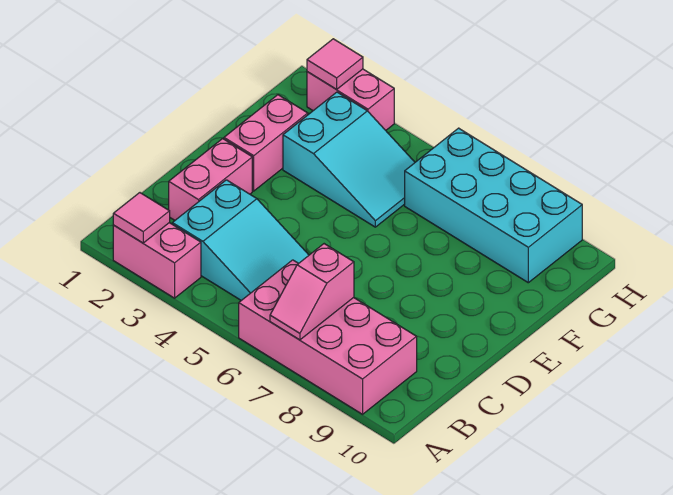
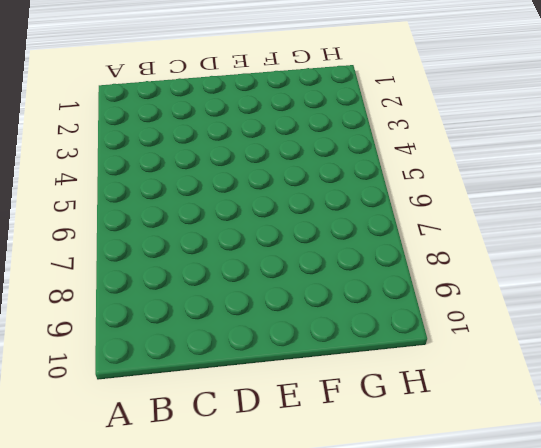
none -> pink brick A2:A3 level 1
none -> pink brick A6:B9 level 1

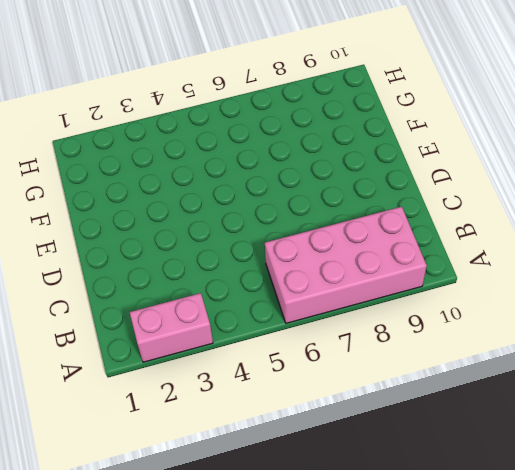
none -> cyan slope B3:C5 level 1 top 3
none -> pink brick C2:D2 level 1

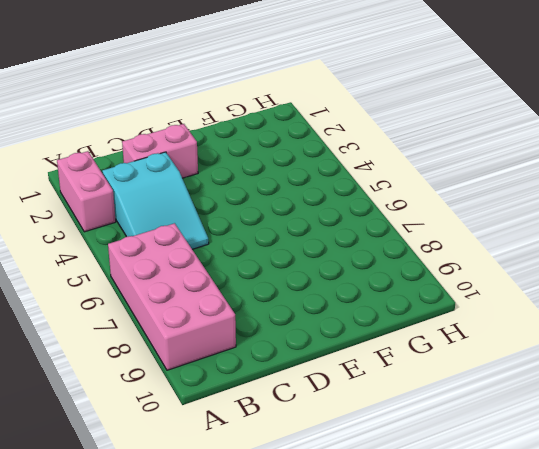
none -> pink brick E2:F2 level 1
none -> cyan slope F3:G5 level 1 top 3

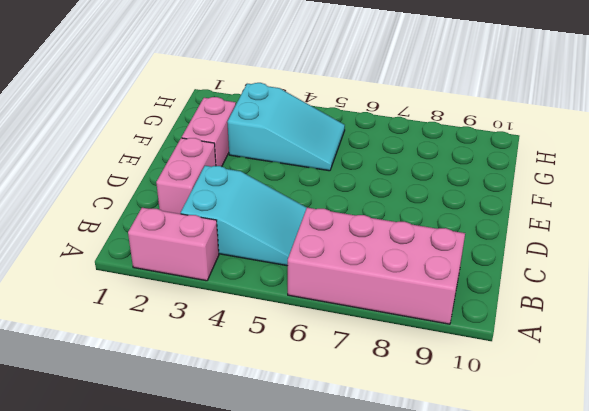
none -> cyan brick G6:H9 level 1
none -> pink brick H2:H3 level 1

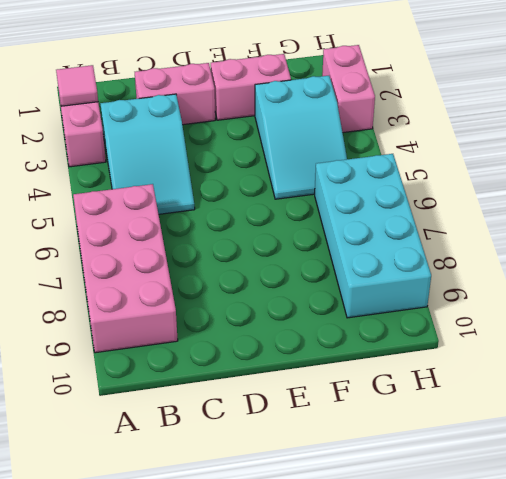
none -> pink slope A7:B7 level 2 top B
none -> pink tile H2 level 2

